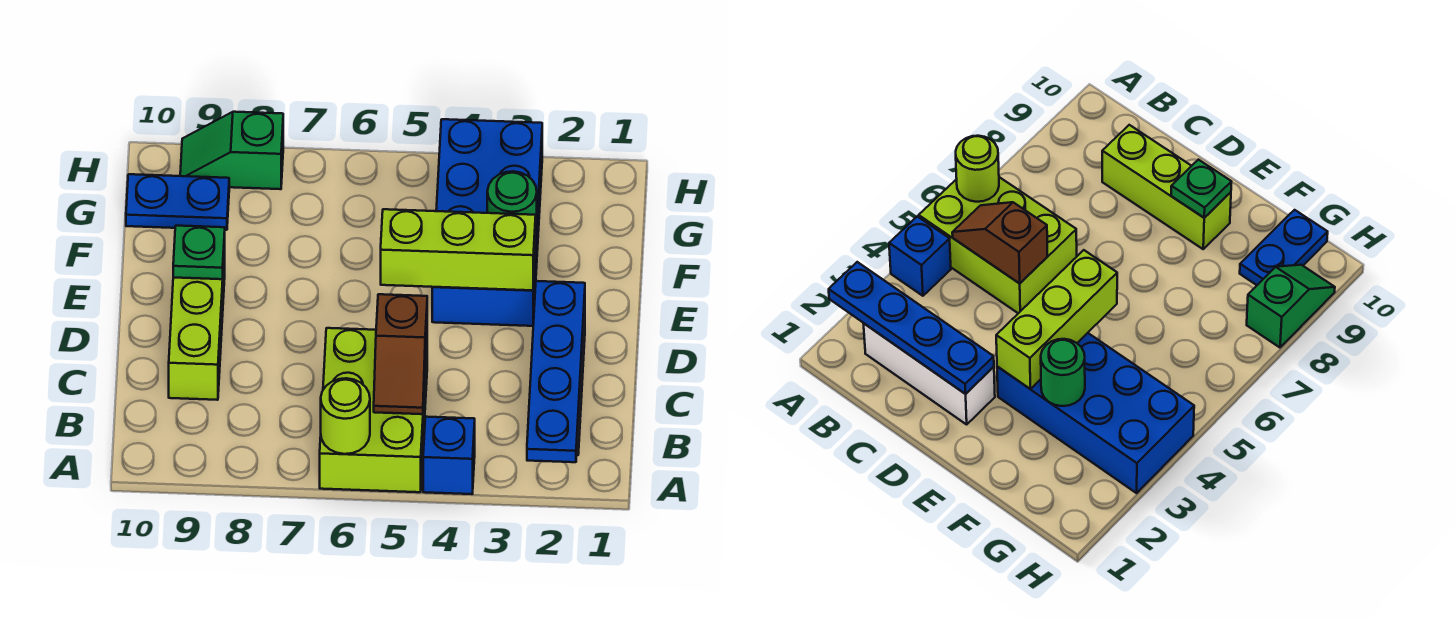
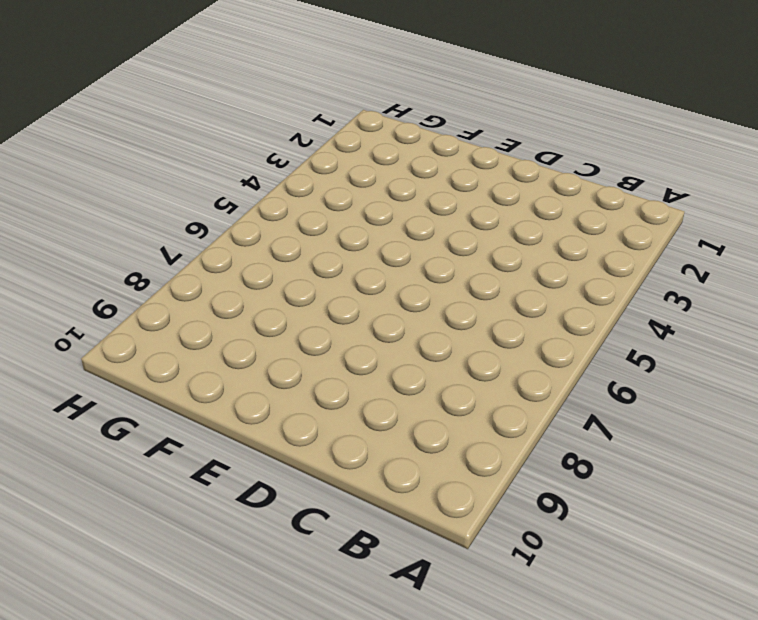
none -> blue brick A4 level 1
none -> lime brick A5:C6 level 1
none -> white brick B2:D2 level 1

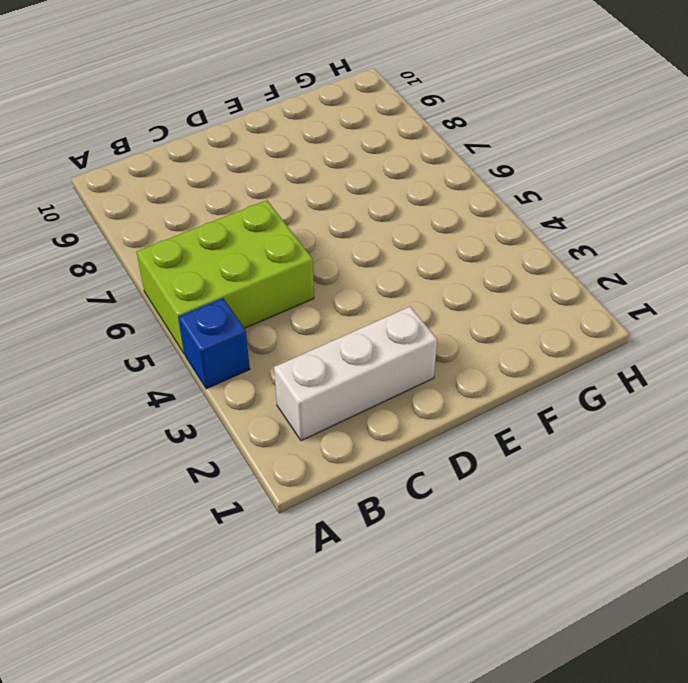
none -> lime brick C9:E9 level 1
none -> blue brick E3:H4 level 1
none -> blue plate G9:G10 level 1

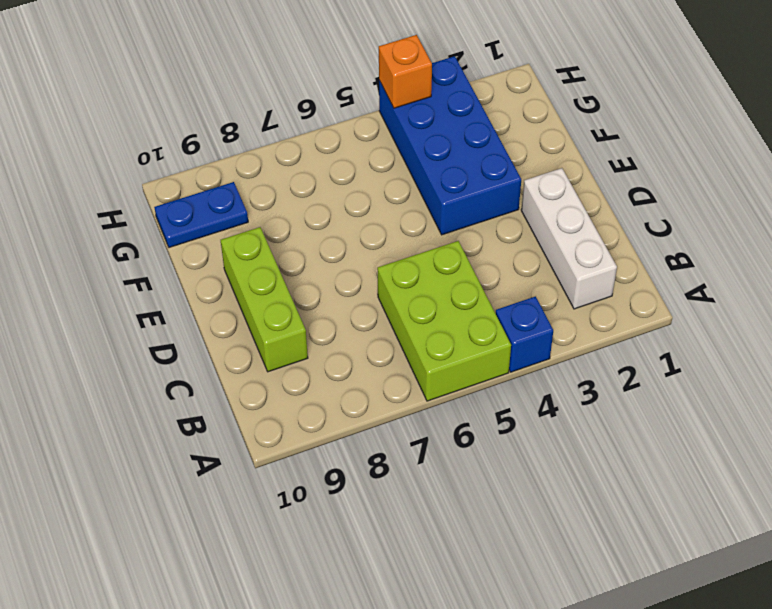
orange brick H4 level 2 -> none
none -> green slope H8:H9 level 1 top 8
none -> blue plate A2:D2 level 2
none -> lime round brick A6 level 2

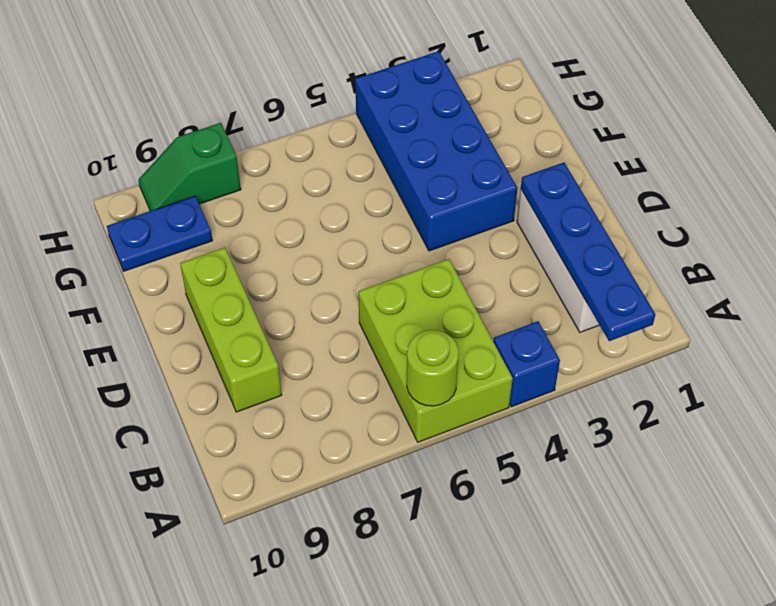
none -> brown slope B5:C5 level 2 top C
none -> lime brick E3:E5 level 2
none -> green plate E9 level 2

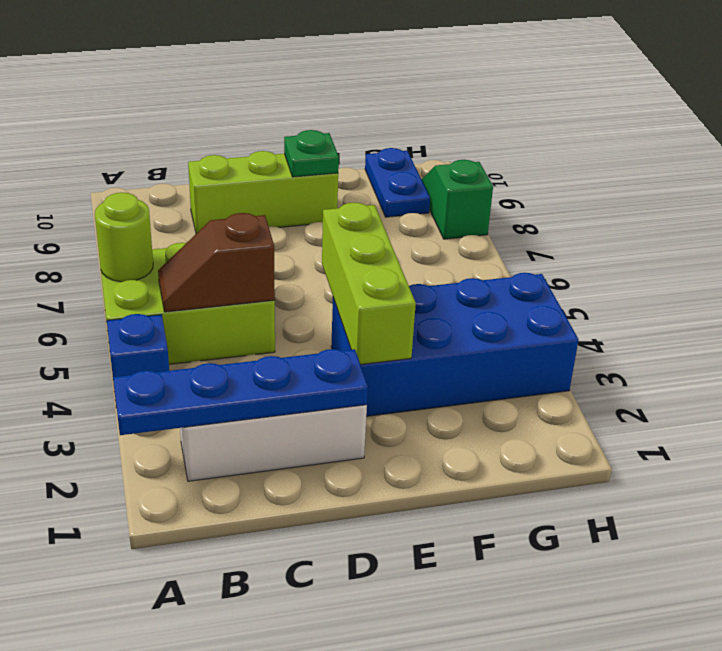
none -> green round brick F3 level 2

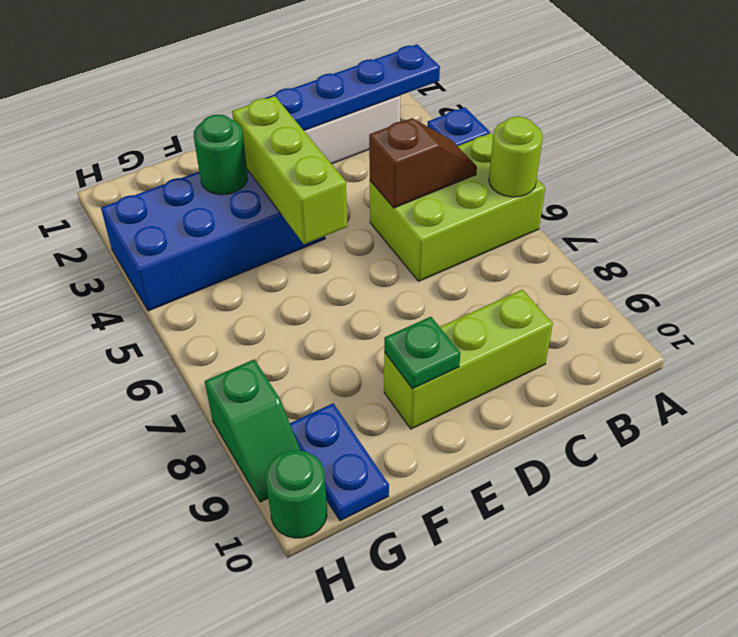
green round brick H10 level 1 -> none

